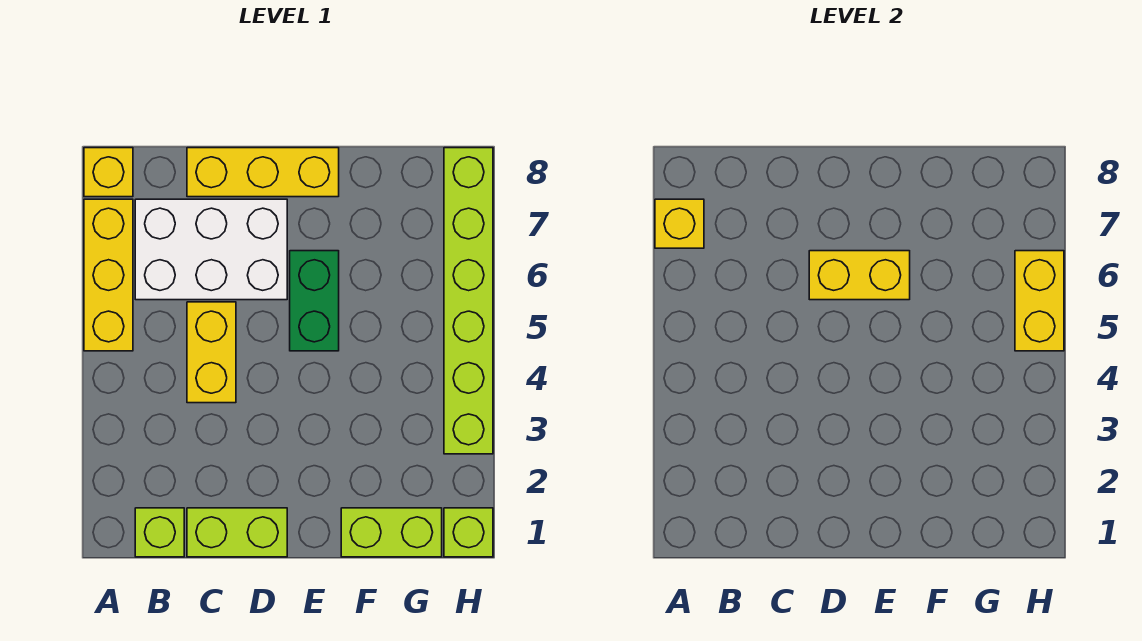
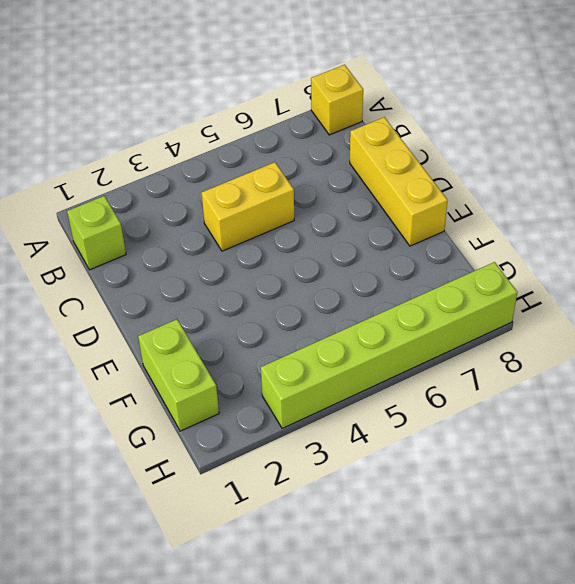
none -> yellow brick A5:A7 level 1
none -> white brick B6:D7 level 1
none -> lime brick C1:D1 level 1

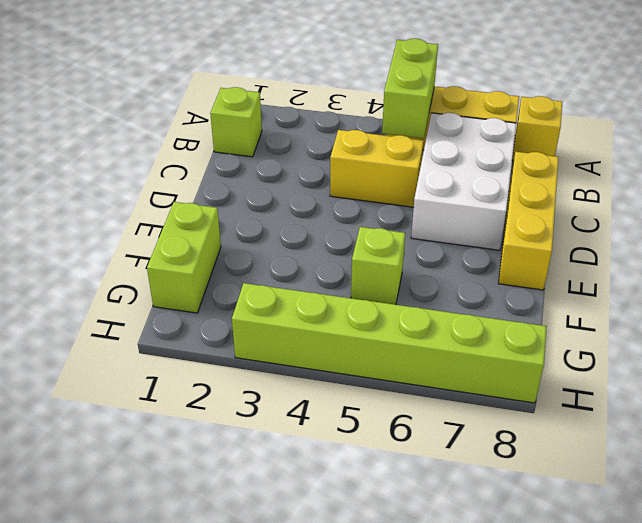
lime brick A5:B5 level 2 -> lime brick C1:D1 level 1
lime brick F5 level 1 -> lime brick H1 level 1
none -> green brick E5:E6 level 1
none -> yellow brick A7 level 2
none -> yellow brick D6:E6 level 2

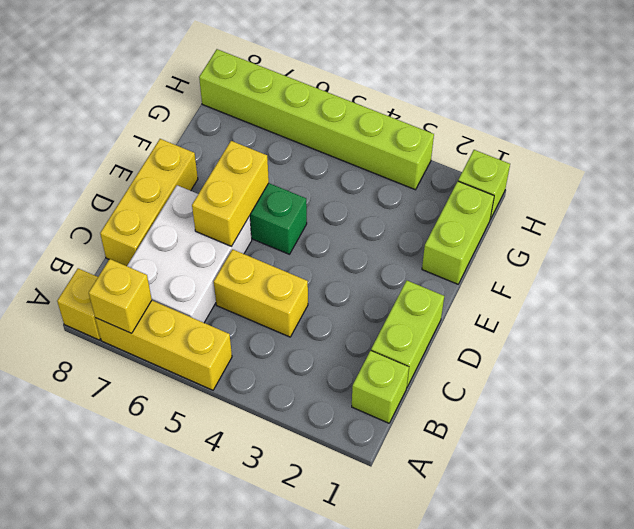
none -> yellow brick H5:H6 level 2

